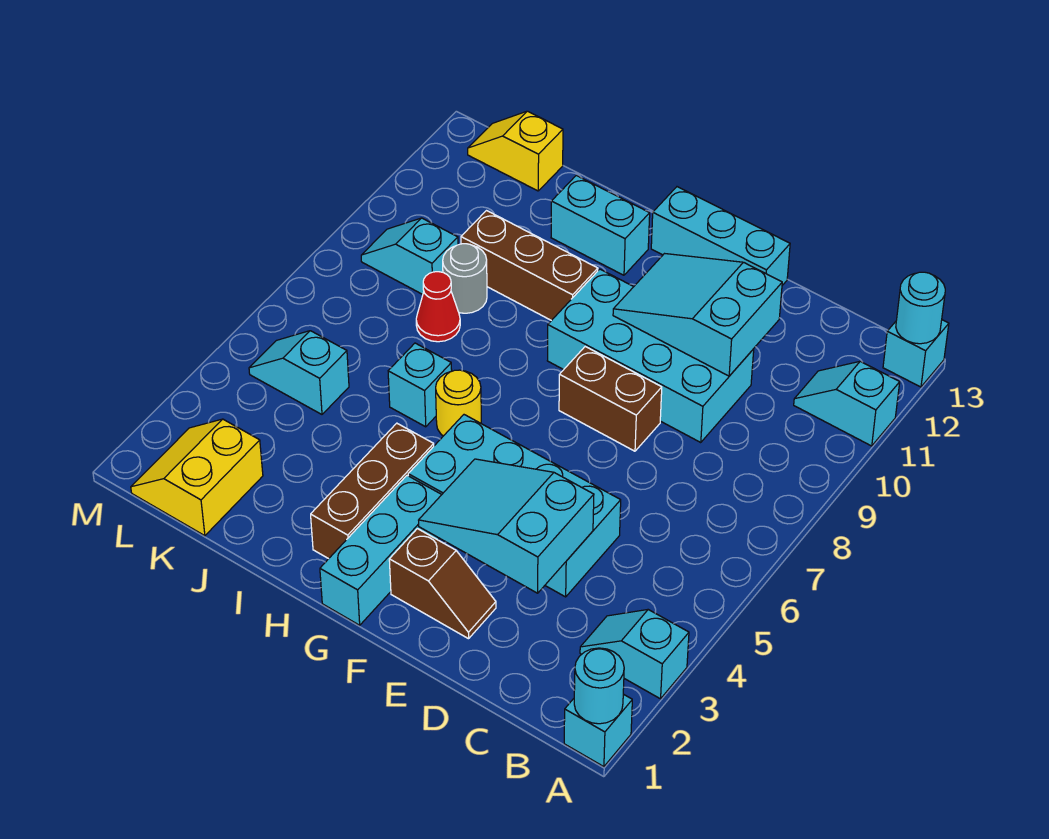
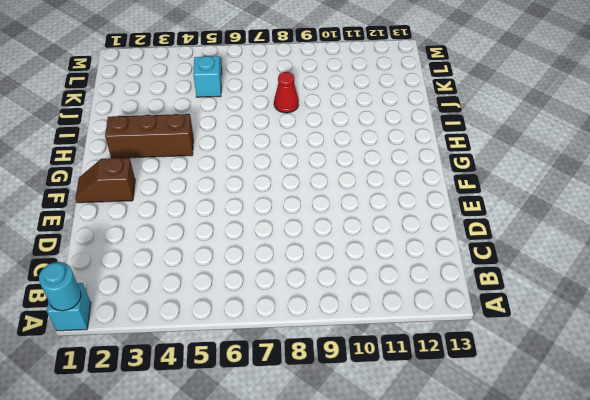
brown slope F1:F2 level 1 top 2 -> brown slope E2:F2 level 1 top F
none -> cyan slope A3:B3 level 1 top A
none -> cyan slope A11:B11 level 1 top A
none -> cyan brick A13 level 1

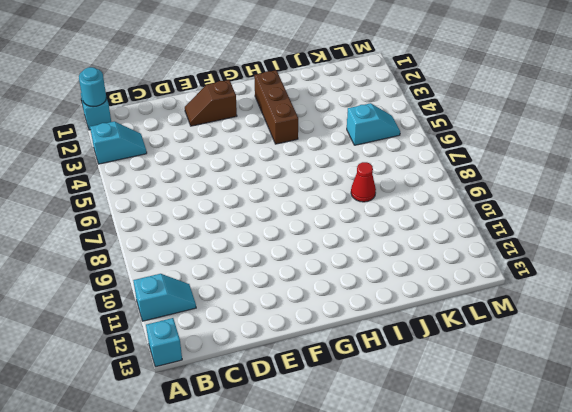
none -> cyan brick D4:G5 level 1
none -> cyan brick D9:G10 level 1
none -> brown brick E8:F8 level 1

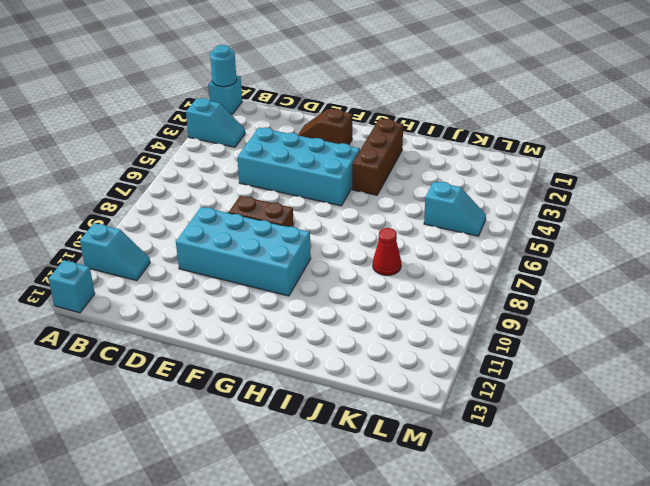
none -> cyan brick E13:G13 level 1
none -> cyan brick G1:G3 level 1
none -> yellow round brick H6 level 1

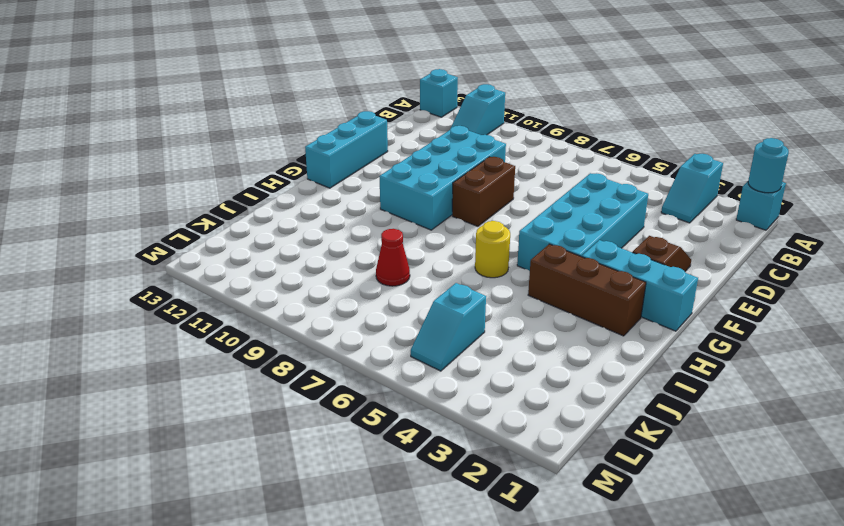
none -> brown brick H10:J10 level 1
none -> cyan brick H12:I12 level 1
none -> cyan brick I6 level 1

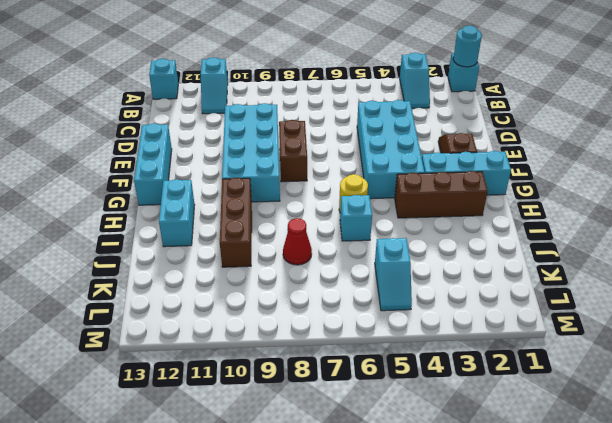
none -> grey round brick J9 level 1
none -> yellow slope K1:L2 level 1 top K
none -> cyan slope K9:L9 level 1 top K

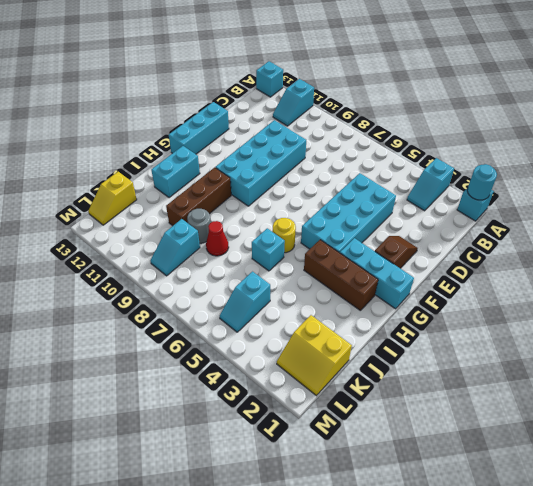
none -> brown brick E8:F8 level 1
none -> cyan round brick A13 level 2
none -> cyan slope D3:F4 level 2 top D

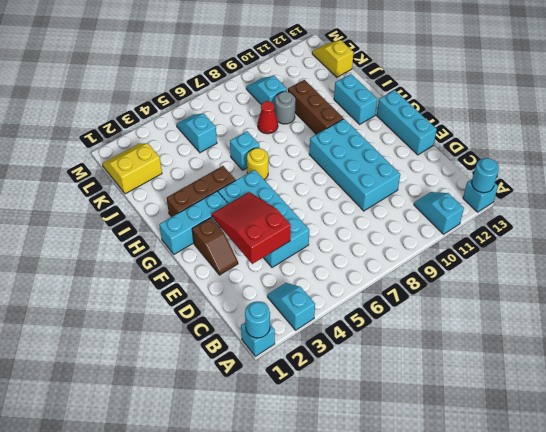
red slope D3:F4 level 2 top D -> cyan slope D3:F4 level 2 top D
none -> brown brick E8:F8 level 1
none -> cyan slope D10:F11 level 2 top D

